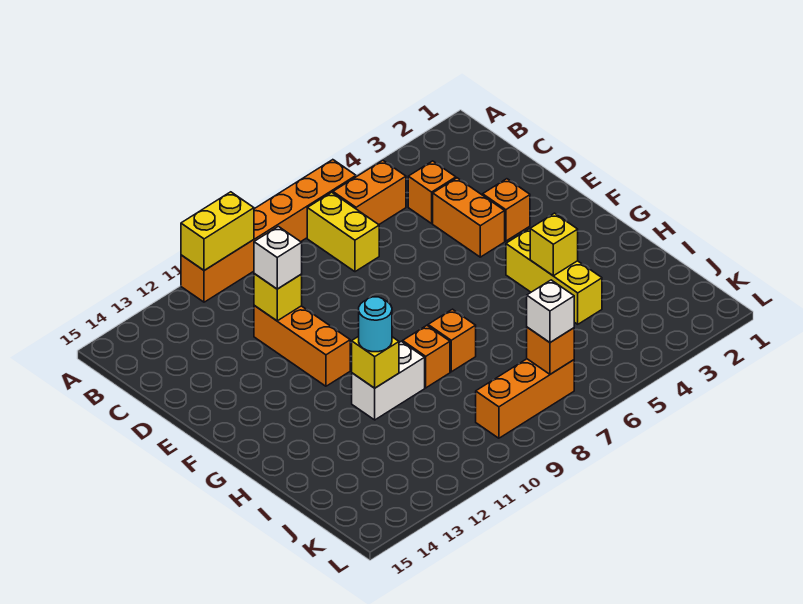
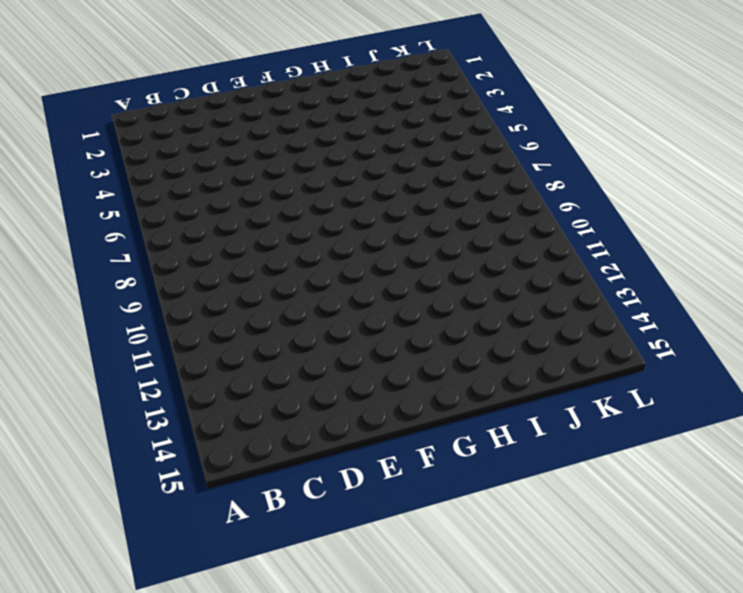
none -> orange brick A6:A11 level 1
none -> orange brick B5:B6 level 1
none -> yellow brick B7:C7 level 1

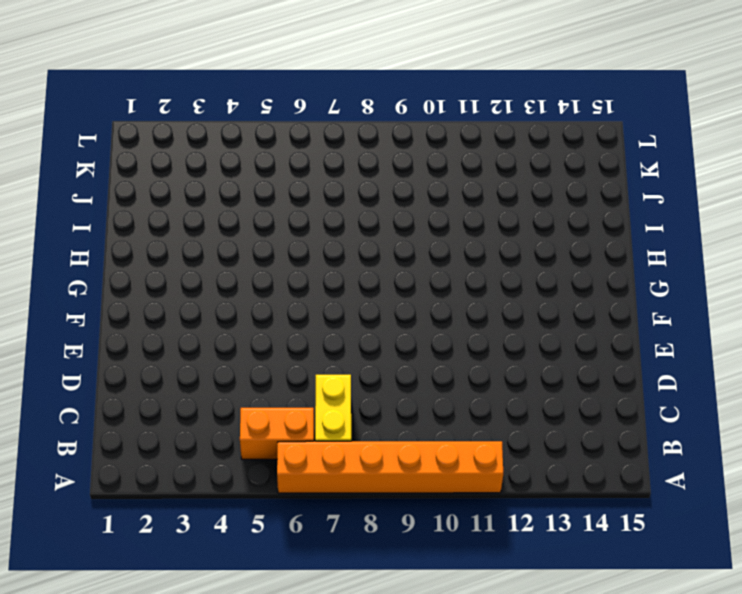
none -> orange brick C4 level 1
none -> orange brick D4:E4 level 1
none -> orange brick D11:F11 level 1

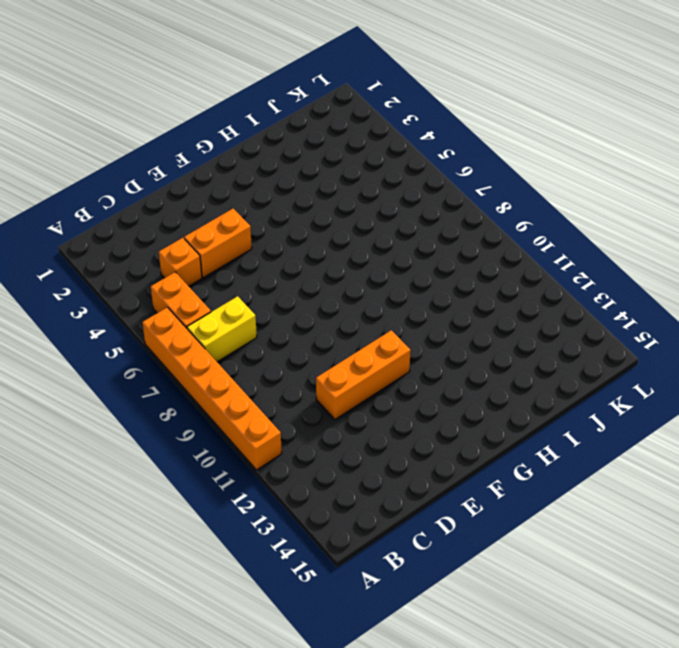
none -> orange brick E3 level 1
none -> yellow brick G4:I4 level 1
none -> orange brick H8 level 1

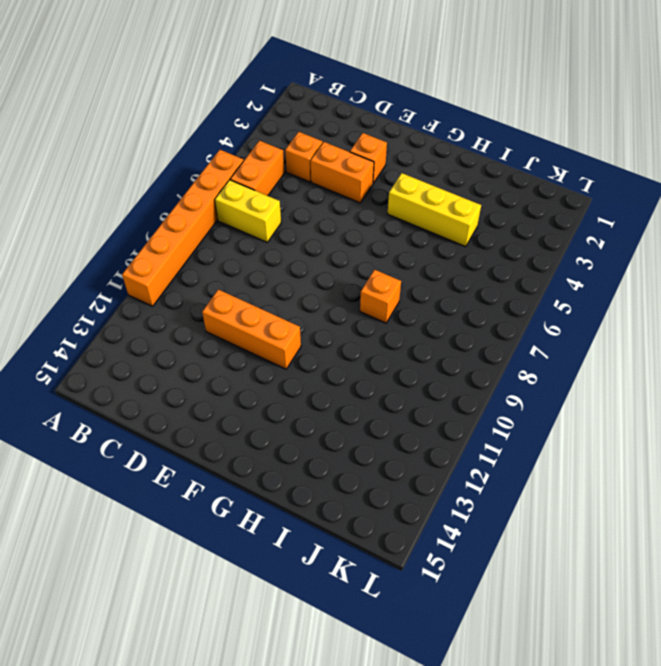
none -> orange brick H9 level 1
none -> white brick H10:H11 level 1
none -> orange brick K7:K9 level 1

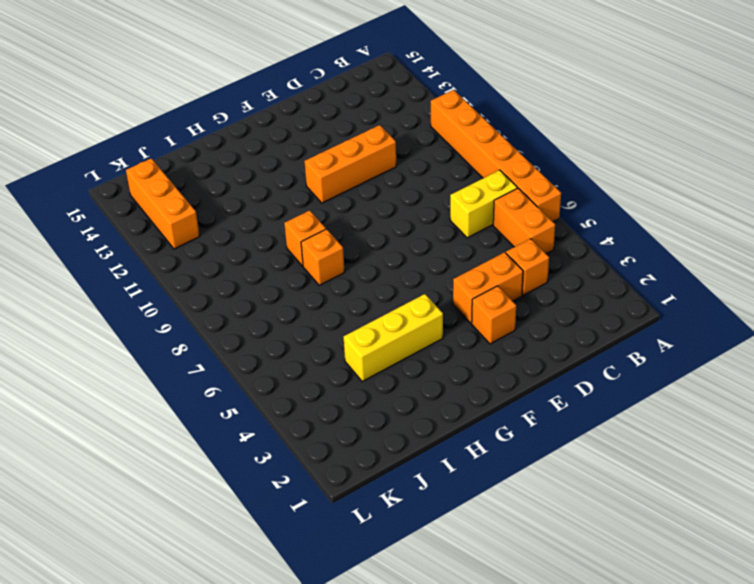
orange brick K12:K14 level 1 -> orange brick K7:K9 level 1
none -> white brick H10:H11 level 1
none -> yellow brick A10:A11 level 2
none -> yellow brick D11 level 2

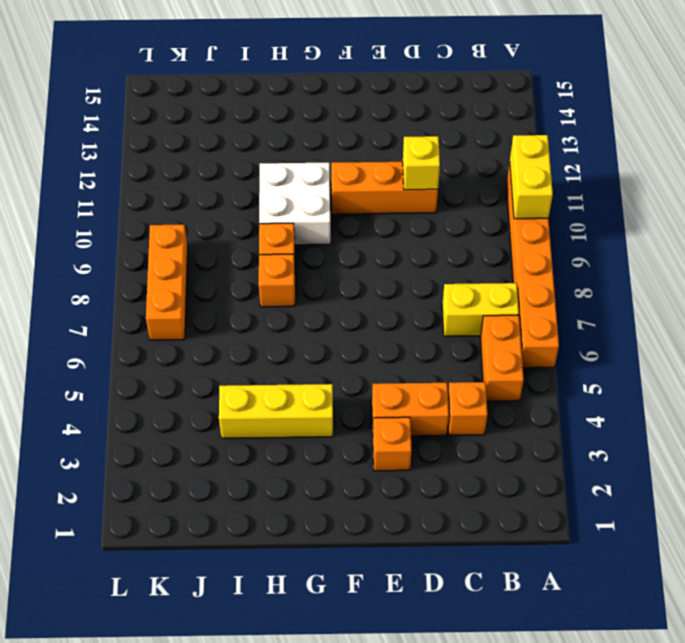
white brick G10:H11 level 1 -> white brick H10:H11 level 1
none -> yellow brick H4 level 2
none -> yellow brick H11 level 2
none -> orange brick K7 level 2

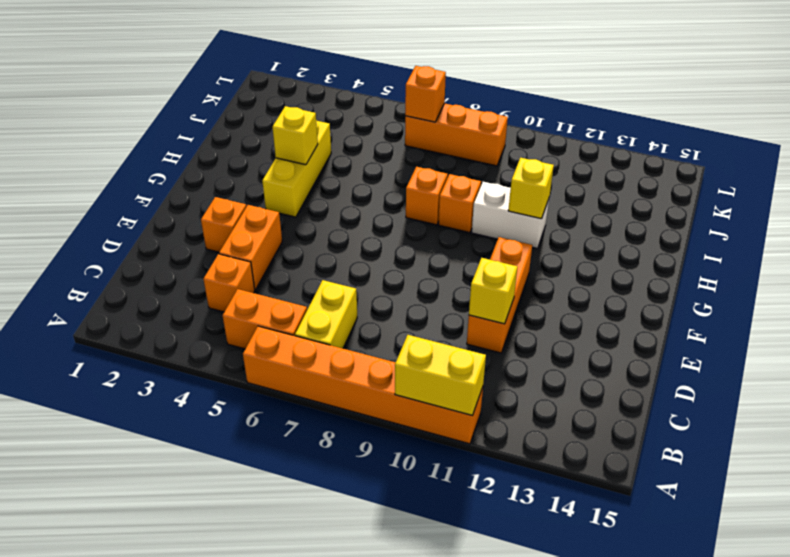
none -> white brick D11 level 3
none -> cyan round brick H11 level 3
none -> white brick K7 level 3

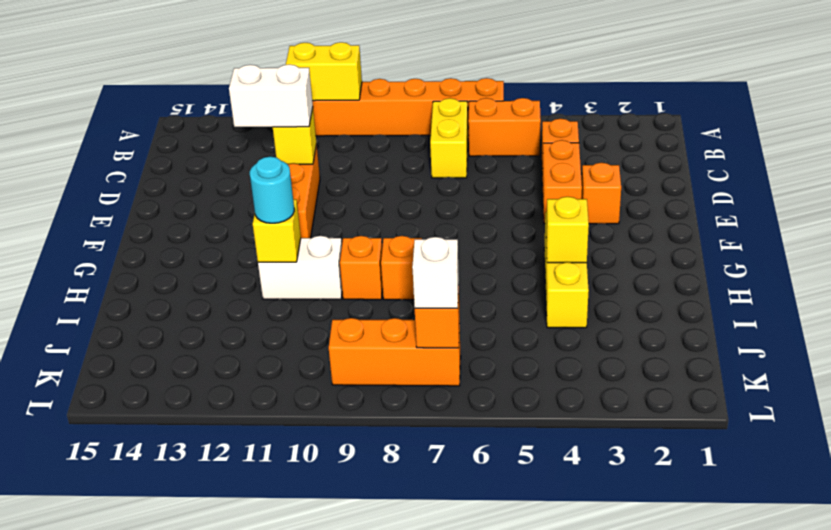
white brick D11:D12 level 3 -> white brick D11 level 3

